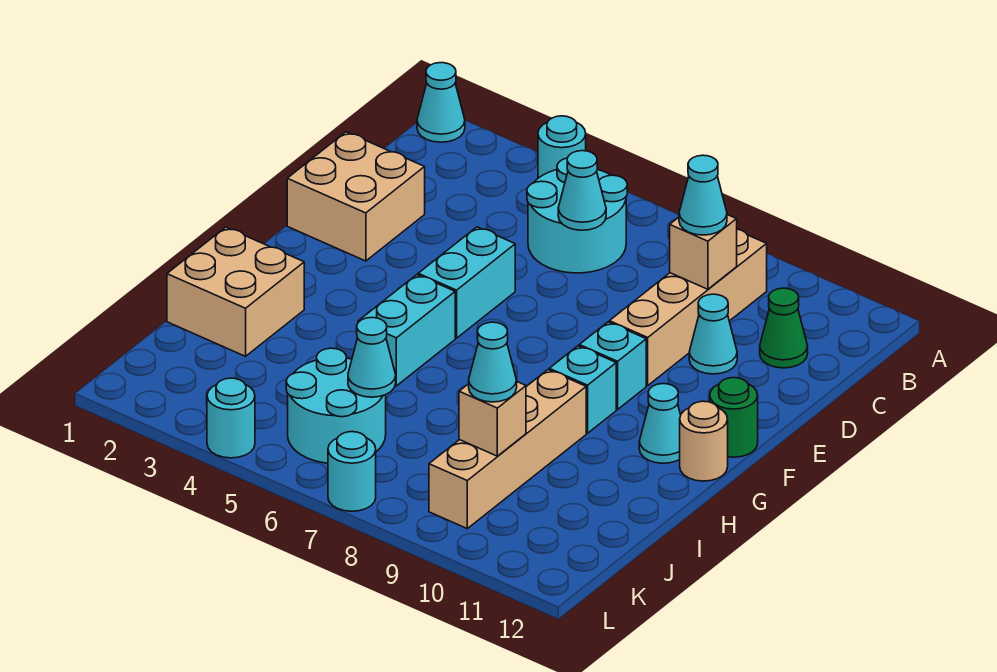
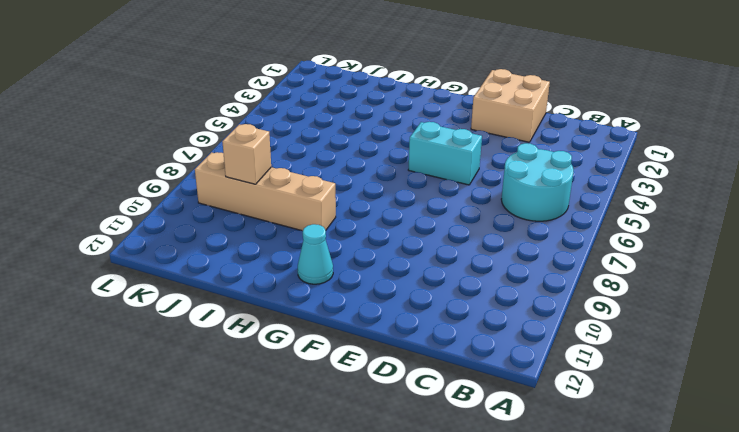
none -> cyan cone A1 level 1
none -> cyan round brick A4 level 1
none -> tan brick B9:E9 level 1

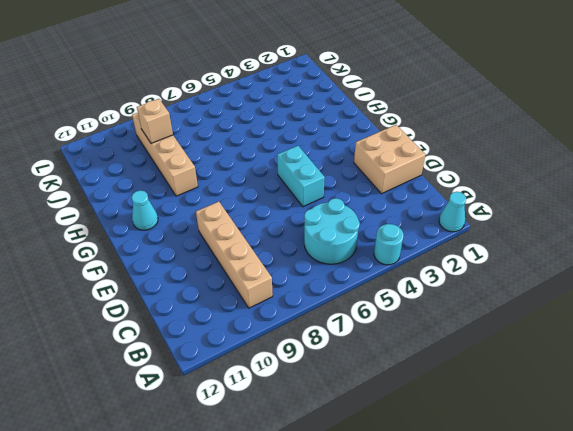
none -> green cone C11 level 1
none -> cyan cone D10 level 1
none -> cyan brick F9 level 1

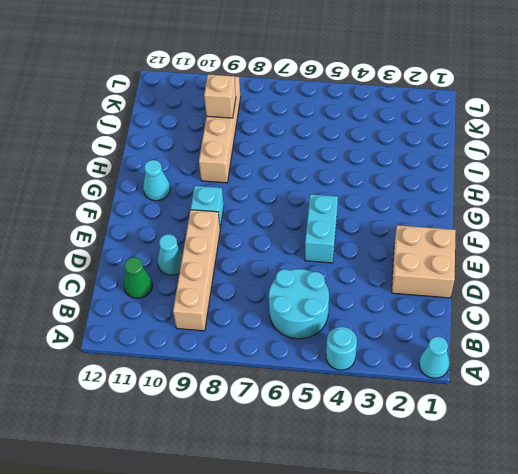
none -> green round brick F12 level 1
none -> cyan brick G5:H5 level 1
none -> cyan brick G9 level 1

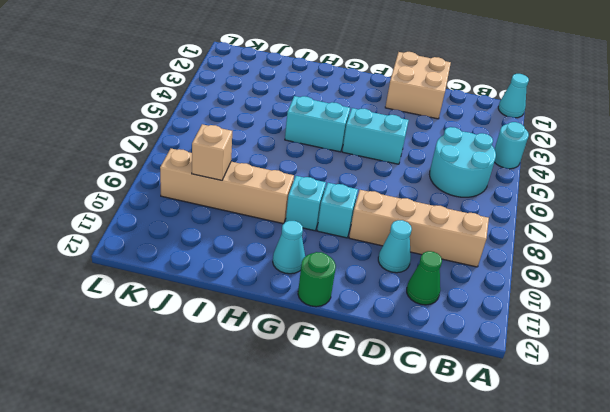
none -> tan round brick G12 level 1
none -> tan brick H1:I2 level 1
none -> cyan round brick J5:K6 level 1

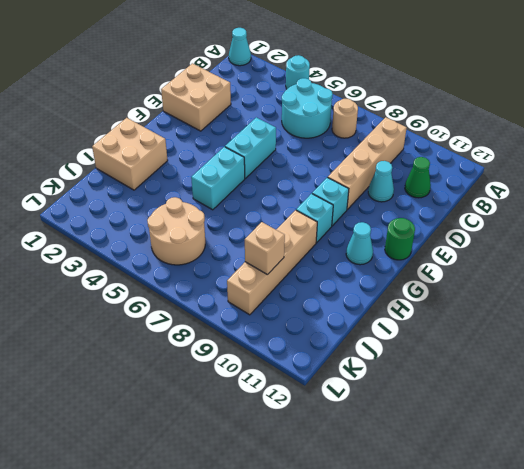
tan round brick B7 level 1 -> tan round brick G12 level 1
tan round brick J5:K6 level 1 -> cyan round brick J5:K6 level 1
none -> cyan round brick L4 level 1
none -> cyan round brick L7 level 1
none -> cyan cone C6 level 2

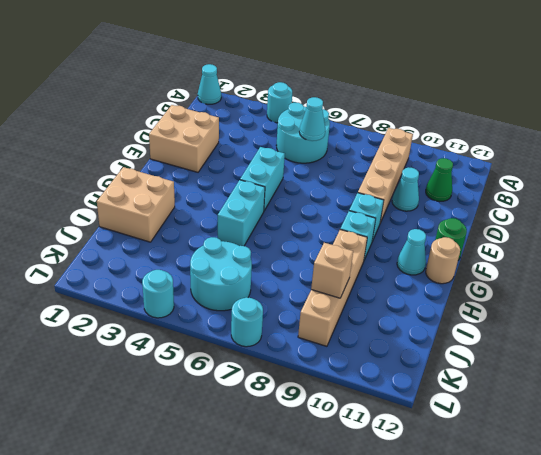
none -> tan brick C9 level 2
none -> cyan cone J6 level 2
none -> cyan cone C9 level 3

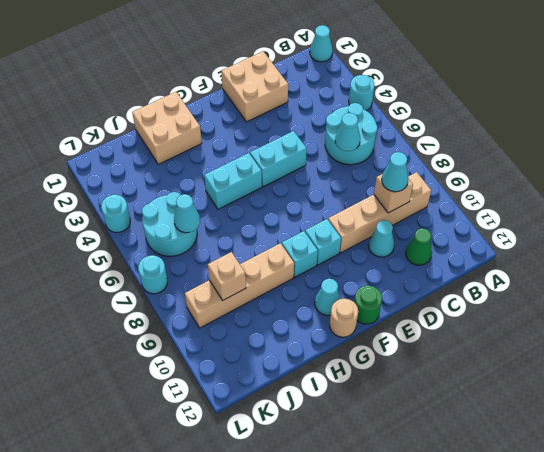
none -> cyan cone J9 level 3

